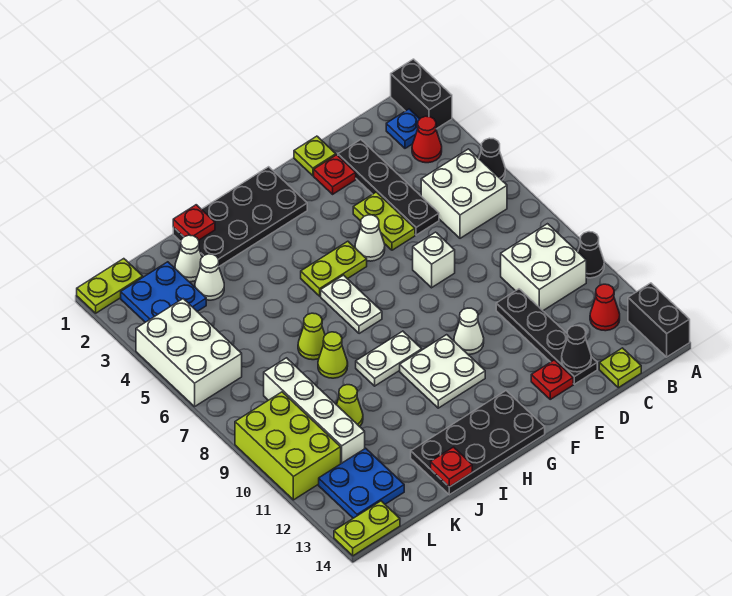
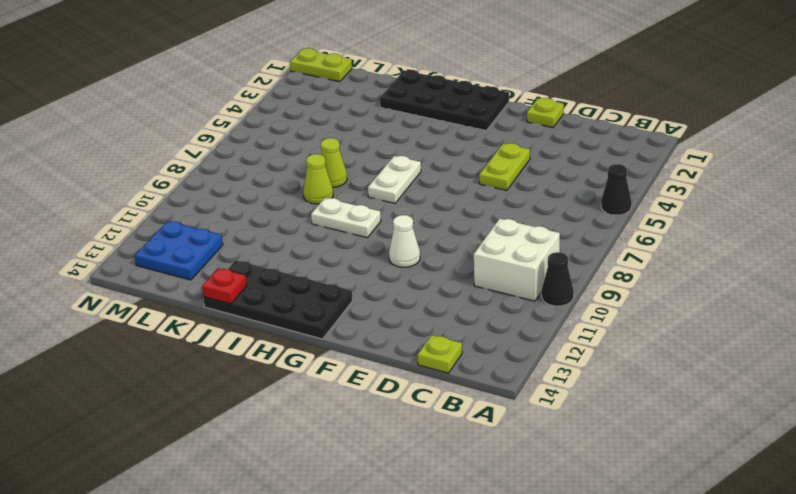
none -> black brick A1:A2 level 1
none -> black brick A13:A14 level 1
none -> blue plate B2 level 1
none -> red cone B3 level 1

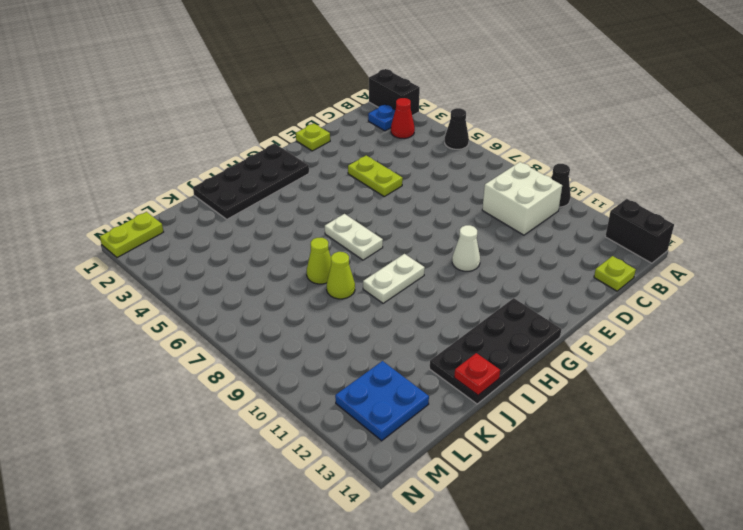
none -> white brick B5:C6 level 1
none -> red cone B12 level 1
none -> black plate D2:D5 level 1
none -> black plate D10:D13 level 1

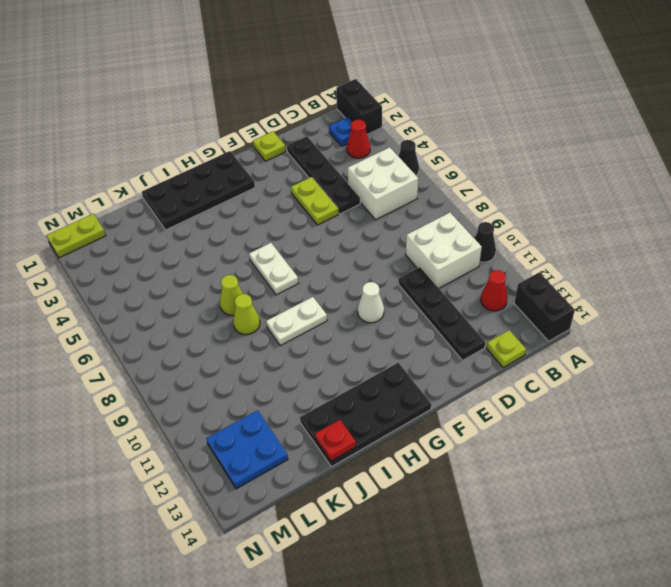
none -> red plate E2 level 1
none -> white brick E7 level 1
none -> red plate E13 level 1
none -> white cone F5 level 1

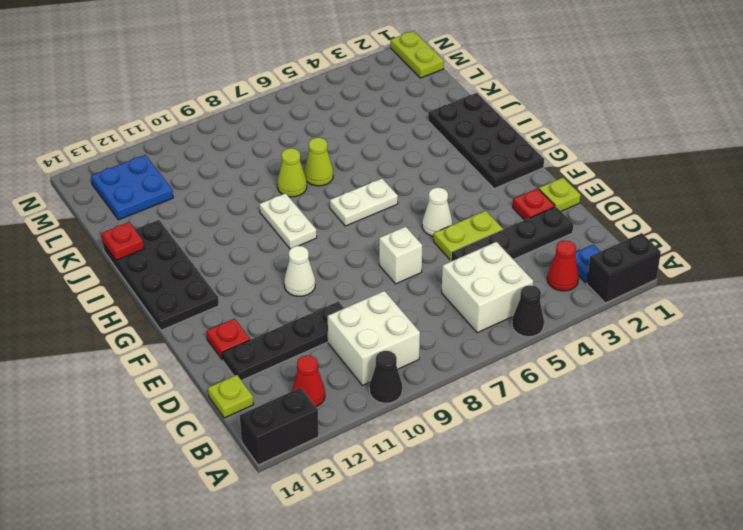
none -> lime plate G5:H5 level 1
none -> white plate G10:H11 level 1
none -> white cone K2 level 1
none -> white cone K3 level 1

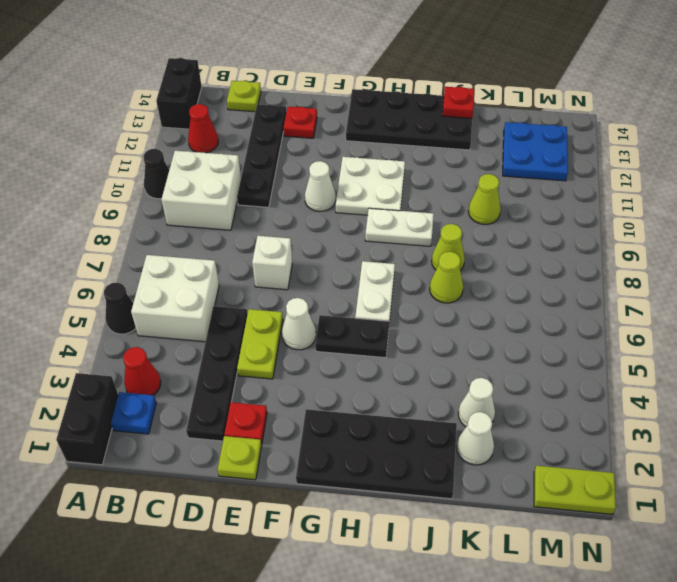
black plate G5:H5 level 1 -> lime plate G5:H5 level 1
none -> blue plate L2:M3 level 1
none -> white brick L8:L11 level 1
none -> white brick M4:N6 level 1
none -> lime brick M9:N11 level 1

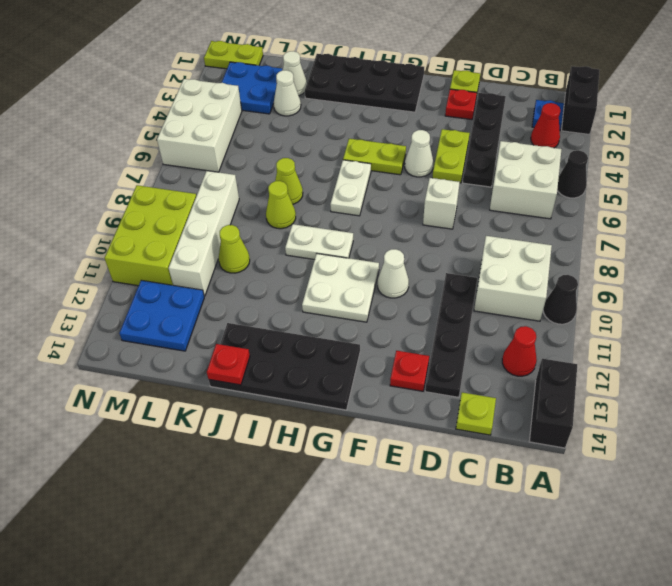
none -> lime plate M14:N14 level 1
none -> black cone D13 level 2
none -> red plate J1 level 2

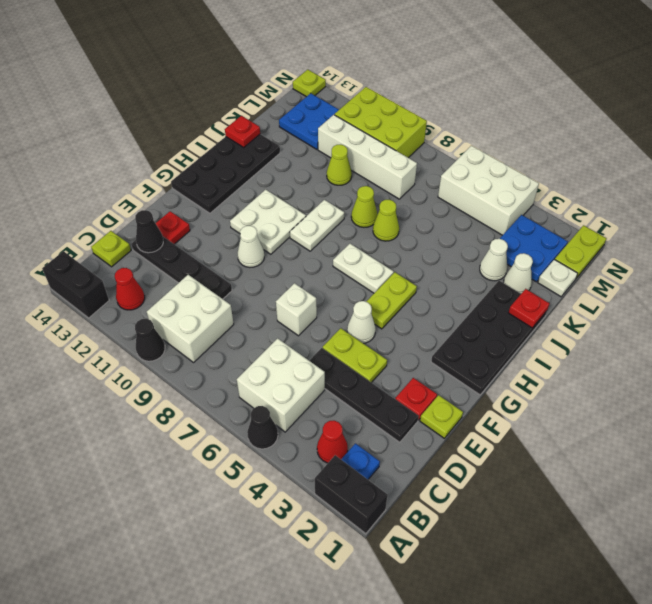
white plate L1 level 1 -> none
lime plate N14 level 1 -> lime plate M14:N14 level 1

